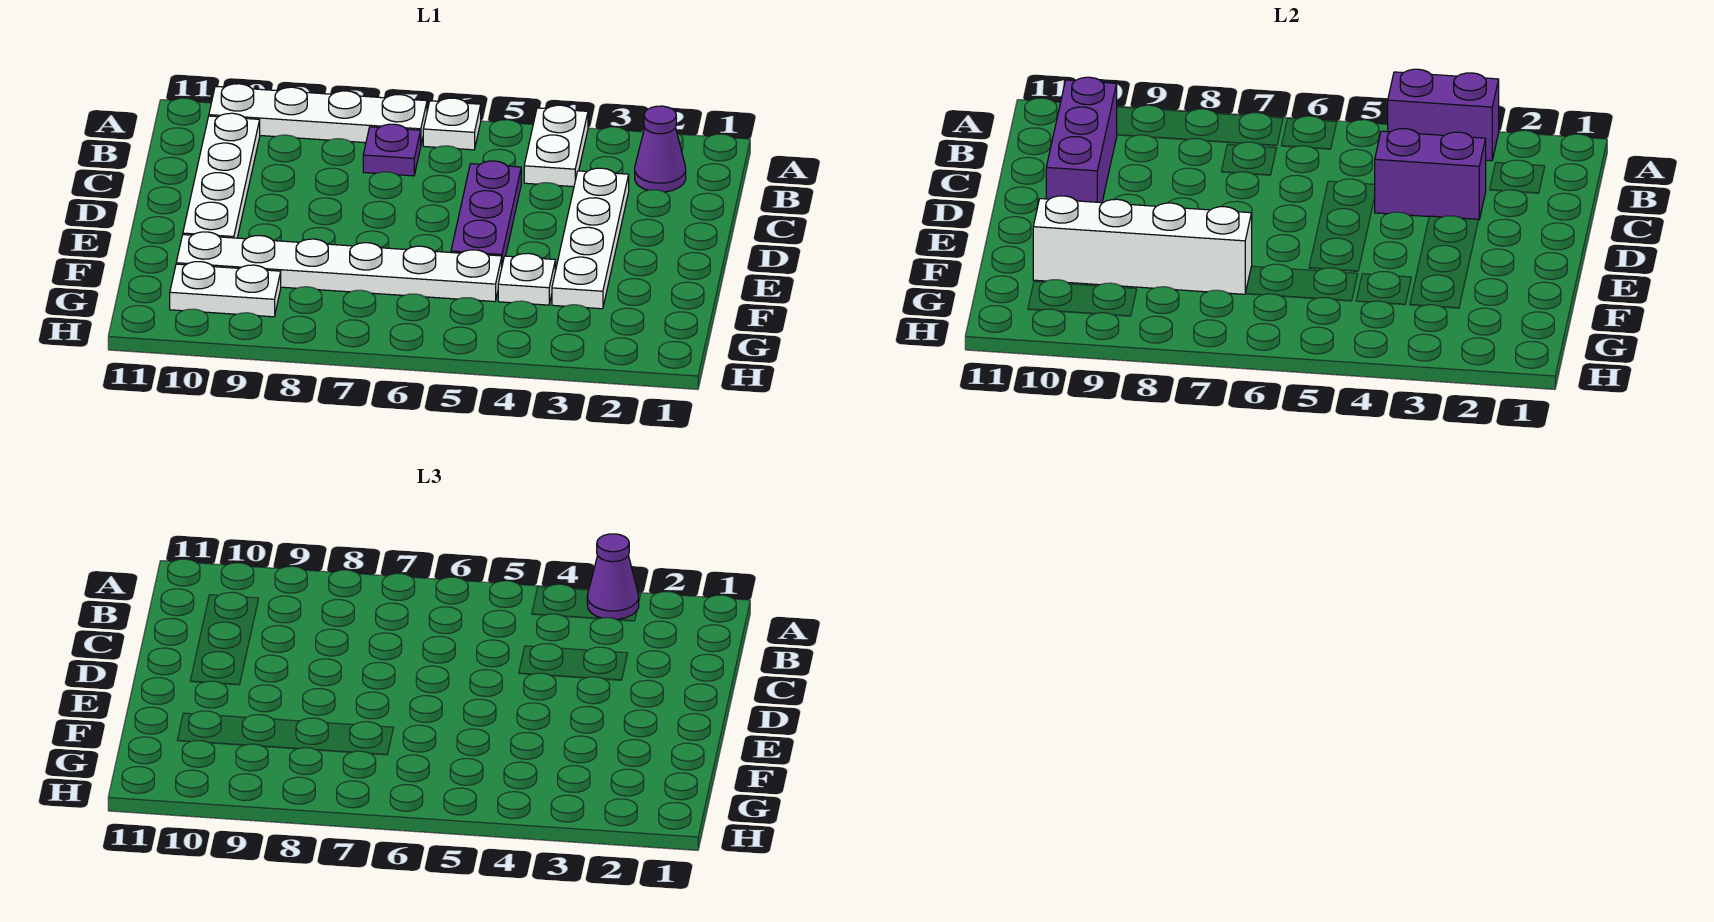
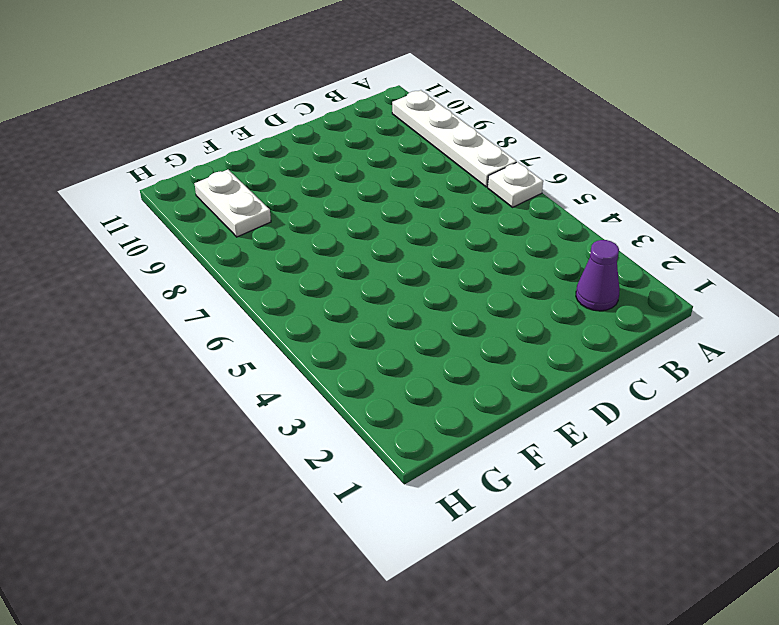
none -> white plate A4:B4 level 1
none -> purple plate B7 level 1
none -> white plate B10:E10 level 1

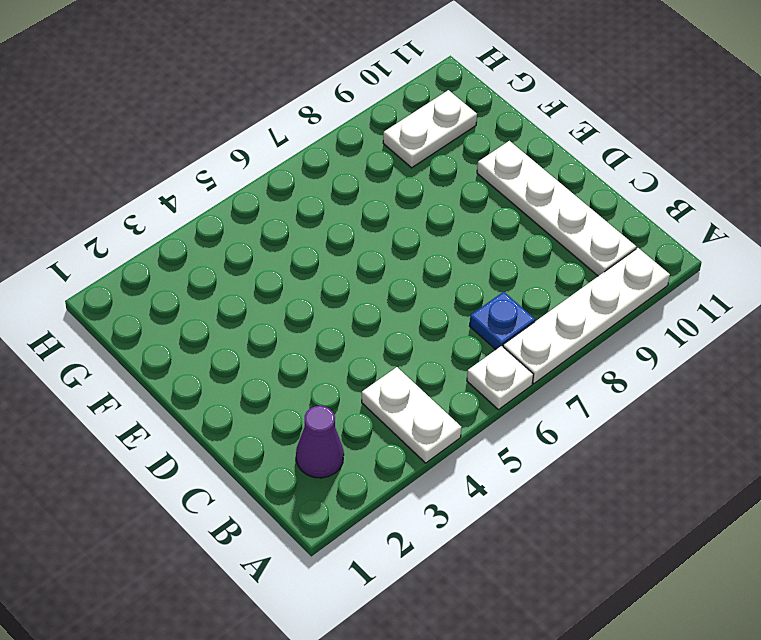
blue plate B7 level 1 -> purple plate B7 level 1
none -> white plate C3:F3 level 1
none -> purple plate C5:E5 level 1
none -> white plate F4 level 1

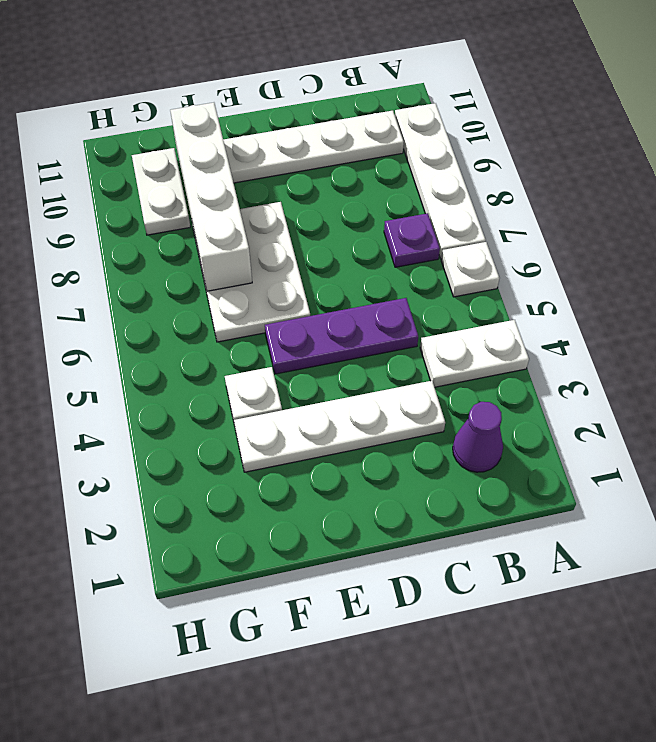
white plate E6:F8 level 1 -> white plate F5:F10 level 1
none -> purple brick A3:A4 level 2
none -> purple brick B10:D10 level 2
none -> purple brick C3:C4 level 2

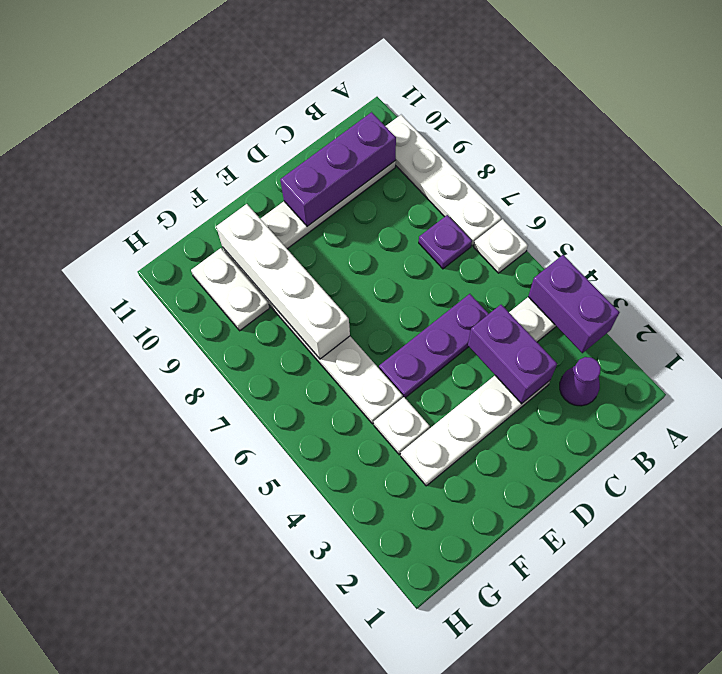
none -> purple cone A3 level 3

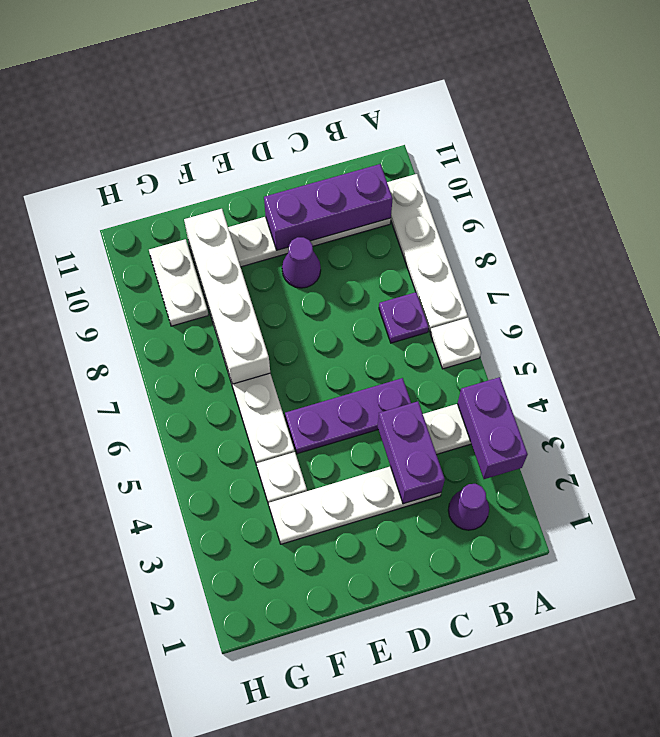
purple cone D9 level 1 -> purple cone A3 level 3

